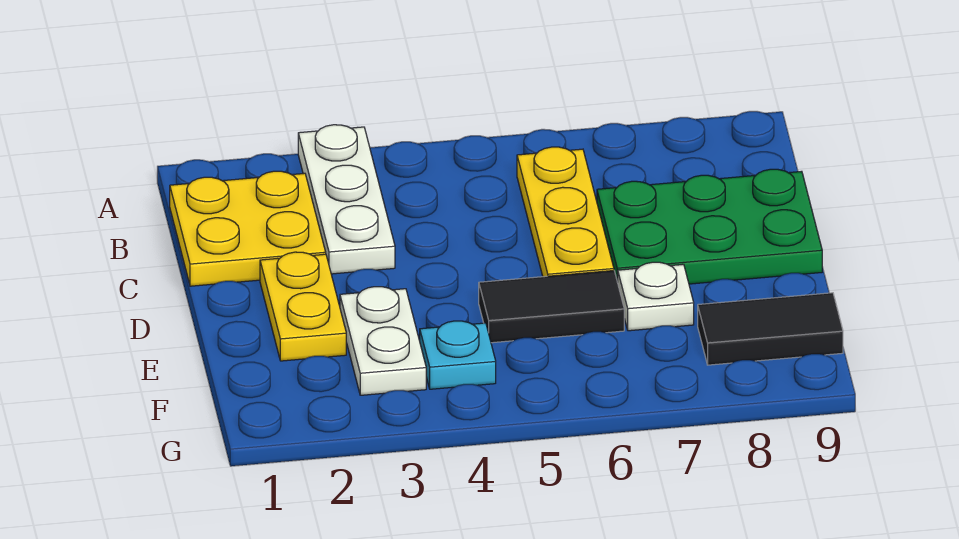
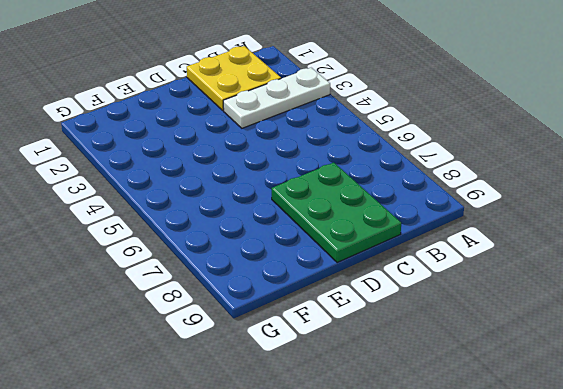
none -> yellow plate B6:D6 level 1
none -> yellow plate D2:E2 level 1

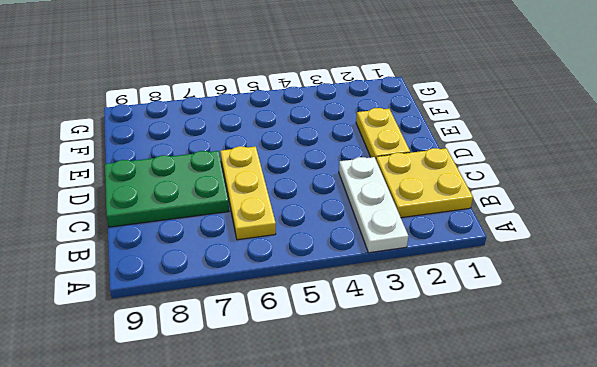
none -> white plate E3:F3 level 1
none -> black tile E5:E6 level 1

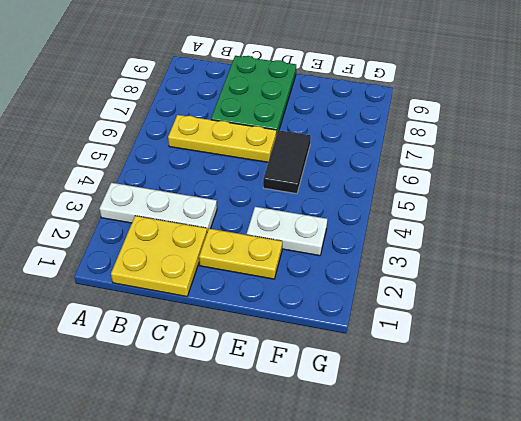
none -> white plate E7 level 1
none -> cyan plate F4 level 1

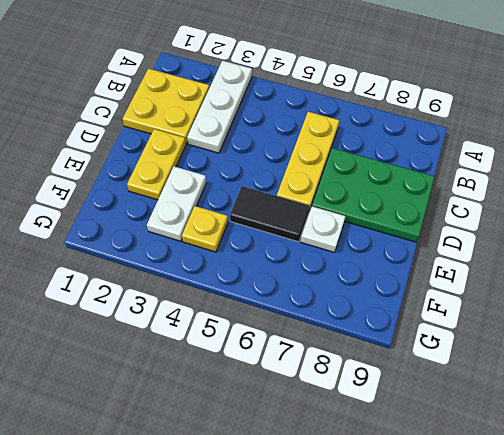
yellow plate F4 level 1 -> cyan plate F4 level 1
none -> black tile F8:F9 level 1

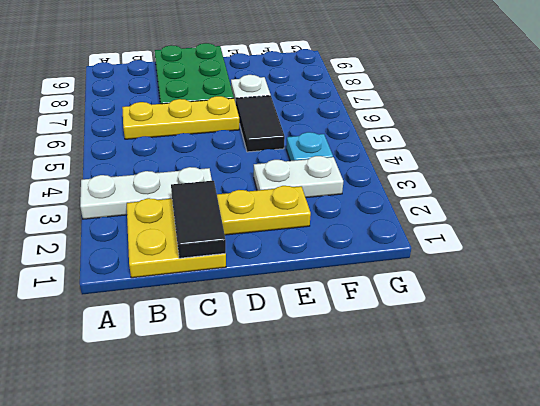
black tile C1:C2 level 2 -> black tile F8:F9 level 1

